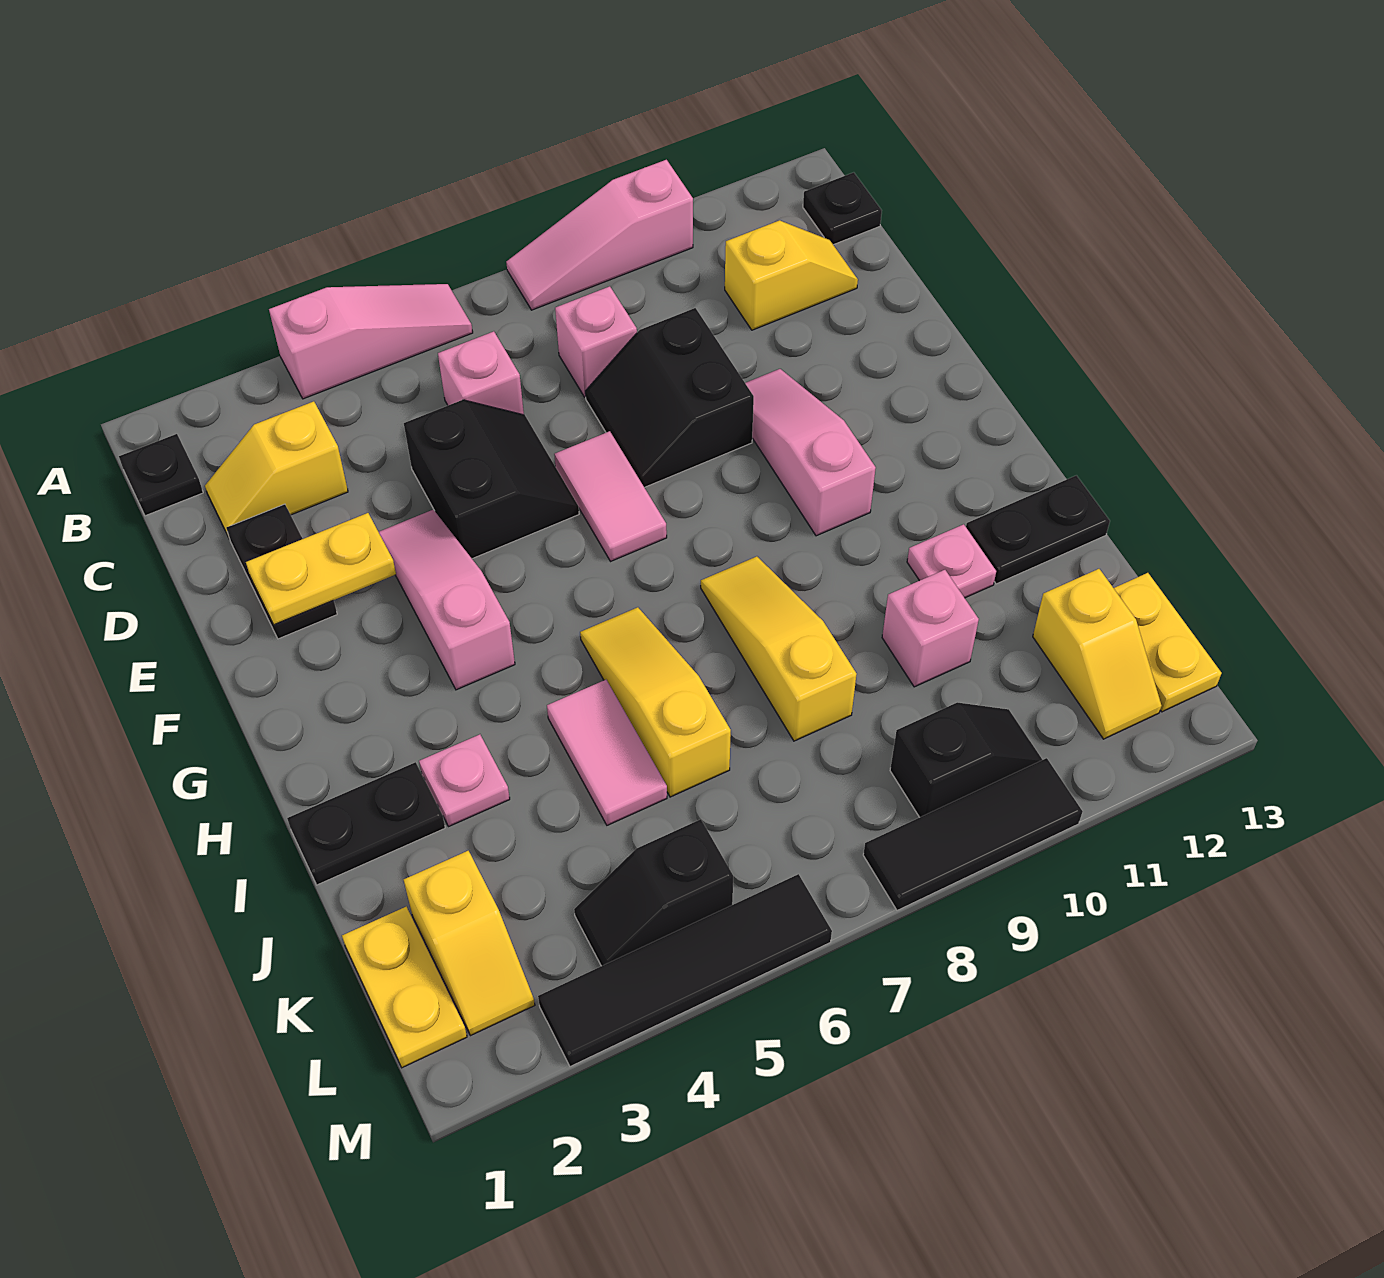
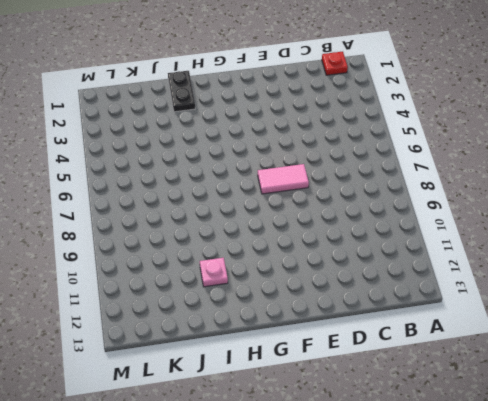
red plate B1 level 1 -> black plate B1 level 1
none -> pink slope A4:A6 level 1 top 4
none -> pink slope A8:A10 level 1 top 10
none -> black plate B13 level 1
none -> yellow slope C2:C3 level 1 top 3

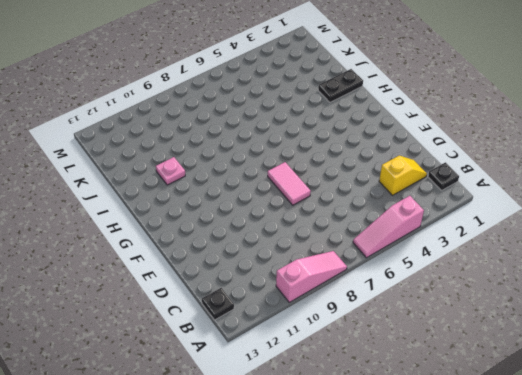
none -> pink brick C6 level 1
none -> pink brick C8 level 1
none -> yellow slope C11:C12 level 1 top 11
none -> black plate D2:E2 level 1

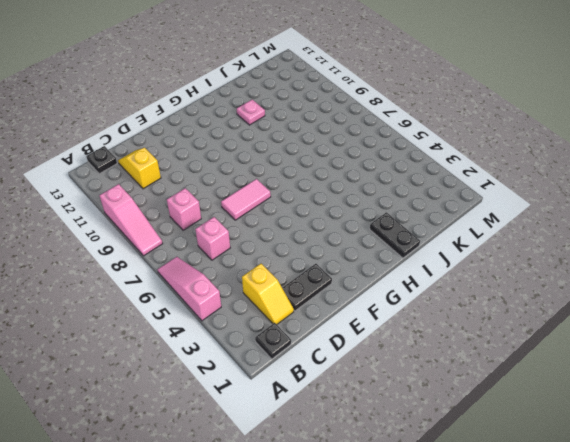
none -> black slope D5:E6 level 1 top 5
none -> black slope D8:E9 level 1 top 9
none -> pink slope E4:G4 level 1 top G
none -> pink slope E10:G10 level 1 top G

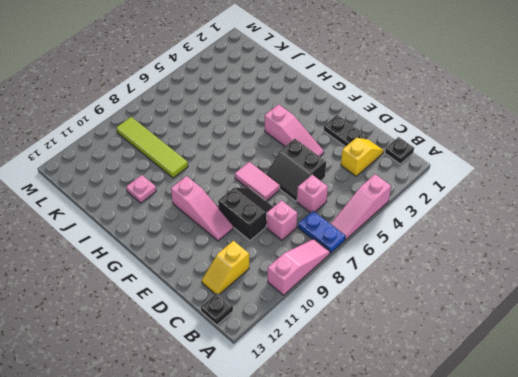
blue plate A7:B7 level 1 -> none
lime tile I9:L9 level 1 -> black slope L9:L10 level 1 top 9
none -> yellow slope H6:J6 level 1 top J
none -> yellow slope H8:J8 level 1 top J
none -> black plate I1:I2 level 1
none -> pink plate I3 level 1

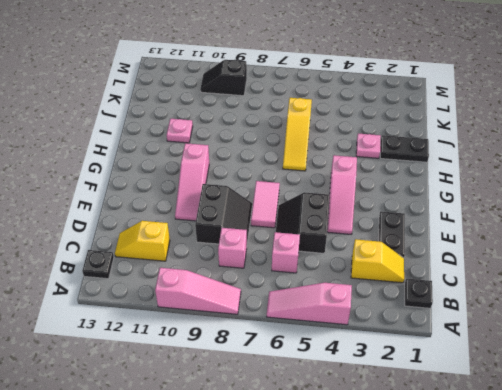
none -> yellow slope H8:J8 level 1 top J
none -> pink tile I5:J5 level 1
none -> black plate I12:I13 level 1
none -> pink brick J10 level 1

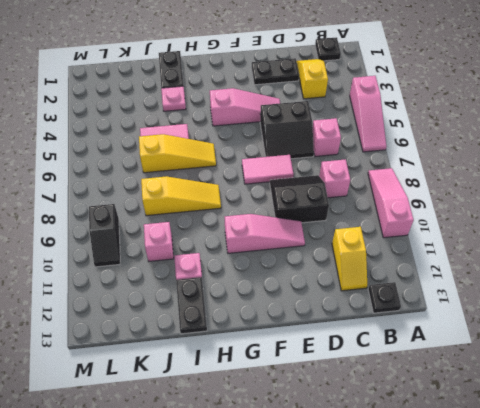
none -> yellow plate K1:L1 level 1
none -> yellow slope K2:L2 level 1 top K
none -> yellow slope K12:L12 level 1 top K
none -> yellow plate K13:L13 level 1

